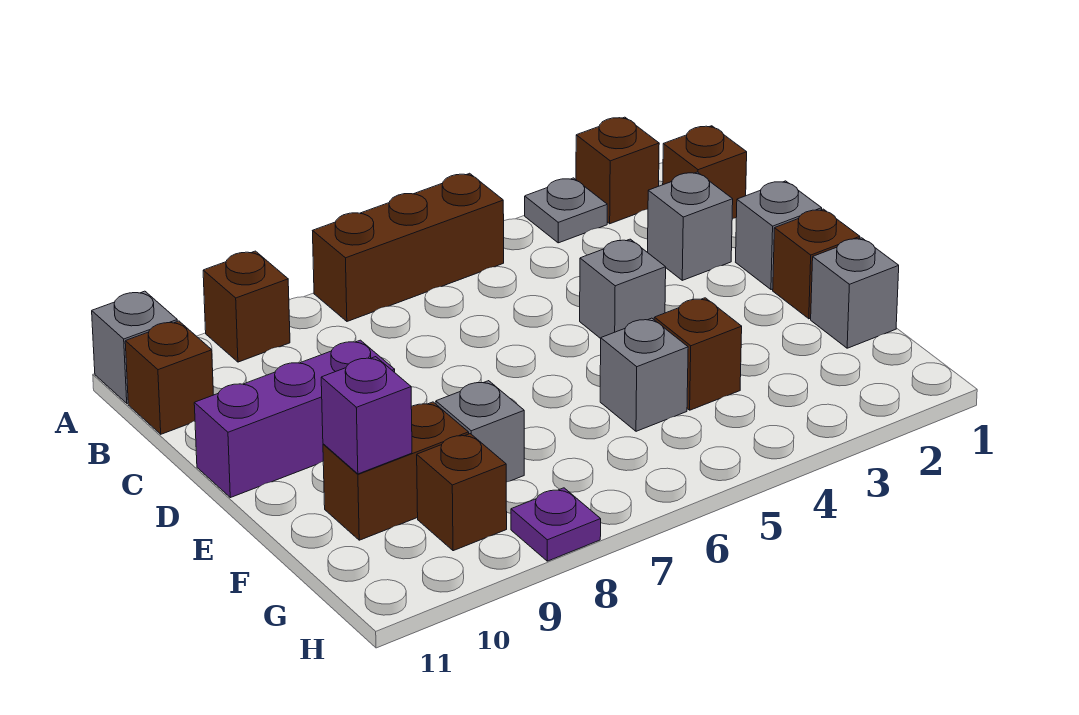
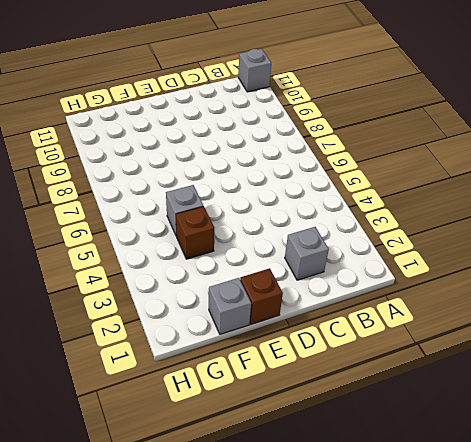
none -> brown brick A2 level 1
none -> grey plate A3 level 1
none -> brown brick A5:A7 level 1

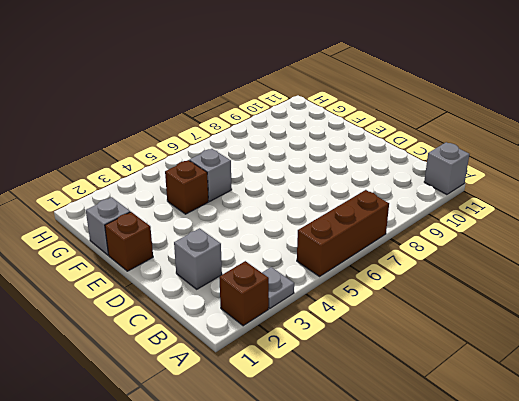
none -> brown brick A9 level 1
none -> brown brick B1 level 1
none -> brown brick B11 level 1

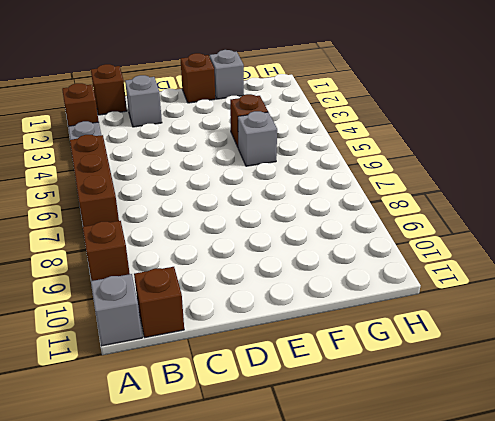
none -> grey brick D1 level 1
none -> grey brick D4 level 1
none -> purple brick D9:D11 level 1

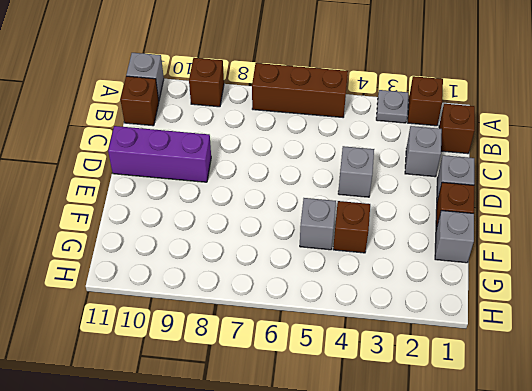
none -> grey brick F8 level 1
none -> brown brick F9:F10 level 1
none -> brown brick G9 level 1

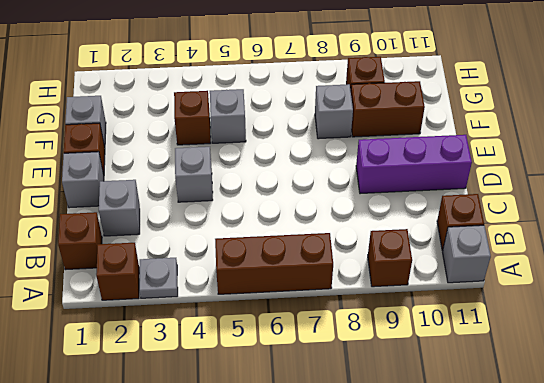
none -> purple plate H8 level 1
none -> purple brick F10 level 2

